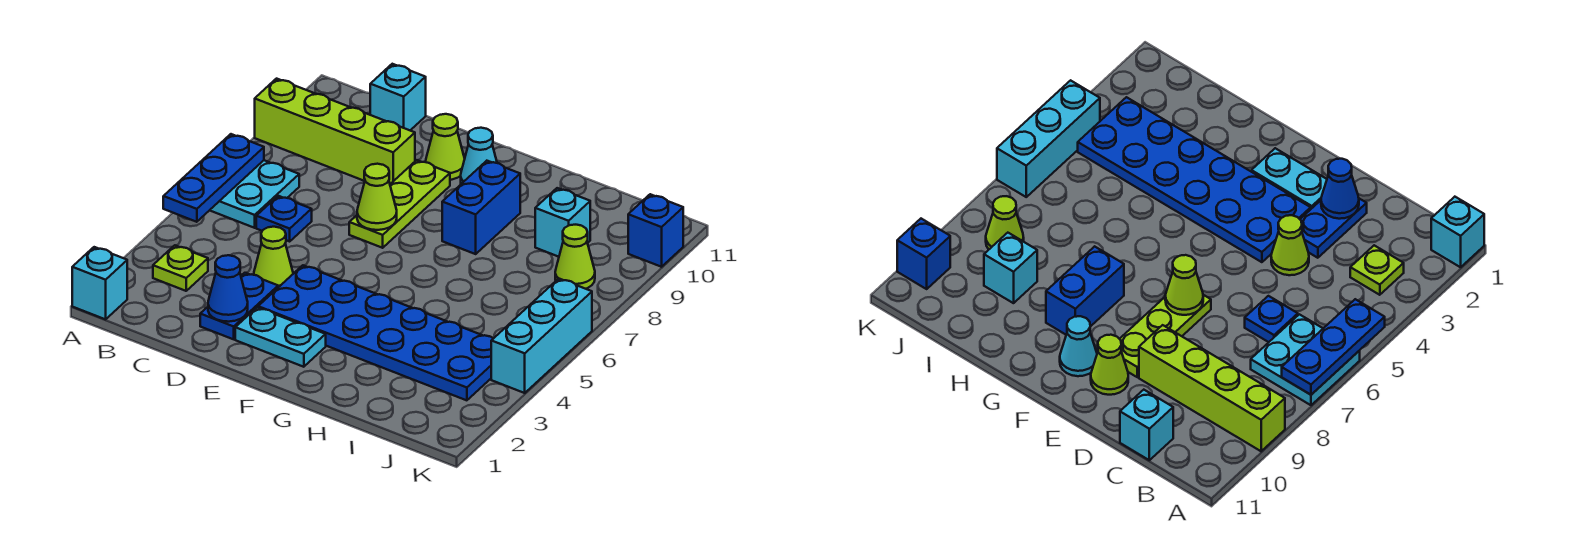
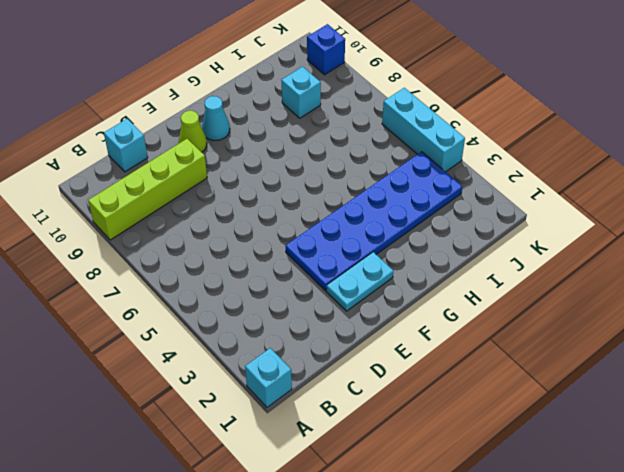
none -> cyan plate A6:B7 level 1
none -> lime plate B3 level 1
none -> blue plate C6 level 1

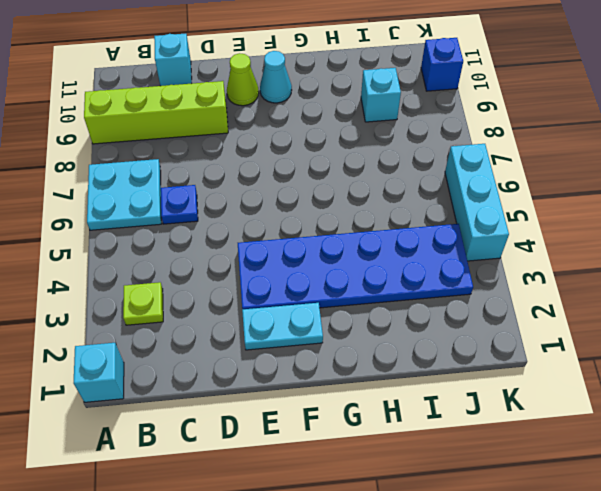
none -> blue plate D2:D3 level 1
none -> lime cone D4 level 1
none -> lime plate E7:E9 level 1

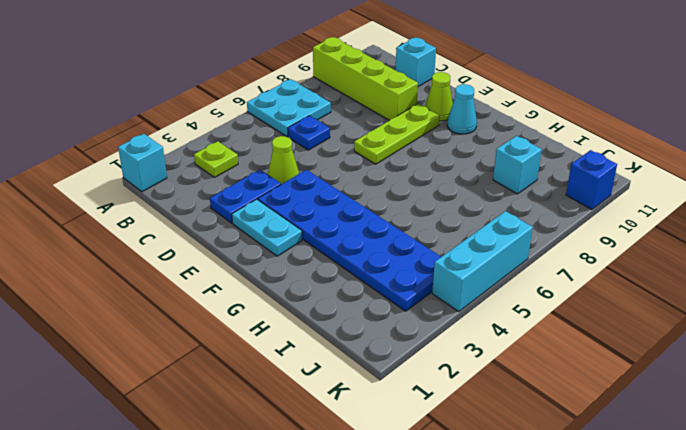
none -> blue brick G8:G9 level 1
none -> lime cone J8 level 1
none -> blue plate A5:A7 level 2

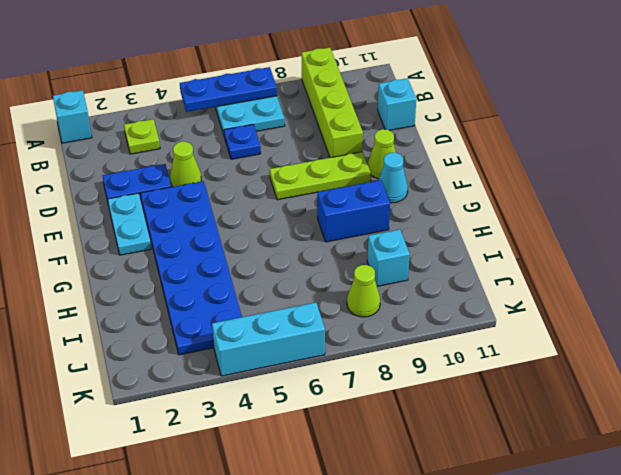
none -> blue brick K10 level 1
none -> blue cone D2 level 2
none -> lime cone E7 level 2

